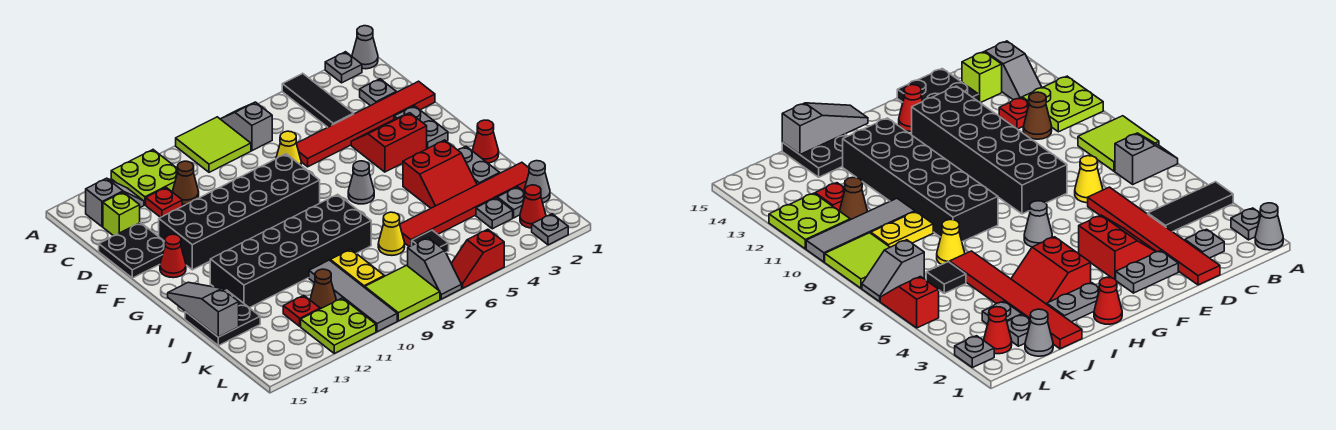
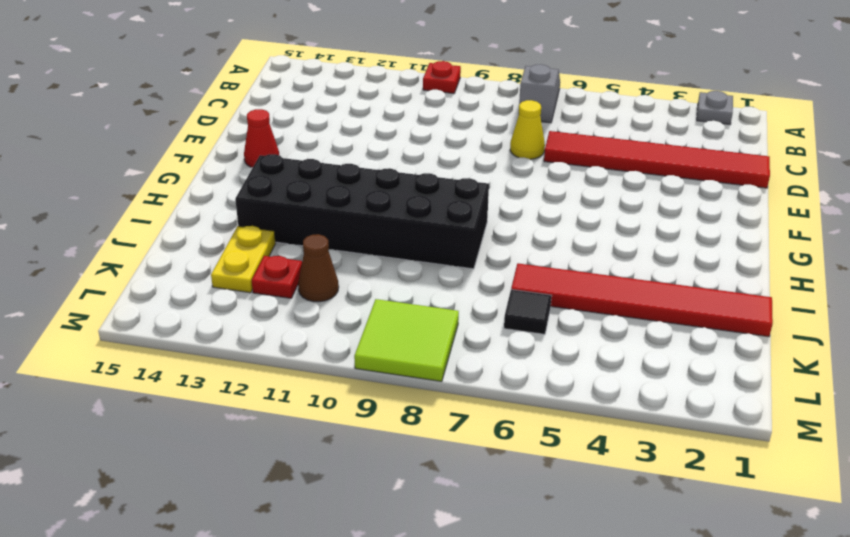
red plate A10 level 1 -> red plate C12 level 1
yellow plate J13:K13 level 1 -> yellow plate J9:K9 level 1
none -> grey cone A1 level 1
none -> black tile A4:C4 level 1
none -> lime tile A8:B9 level 1
none -> lime plate A11:B12 level 1

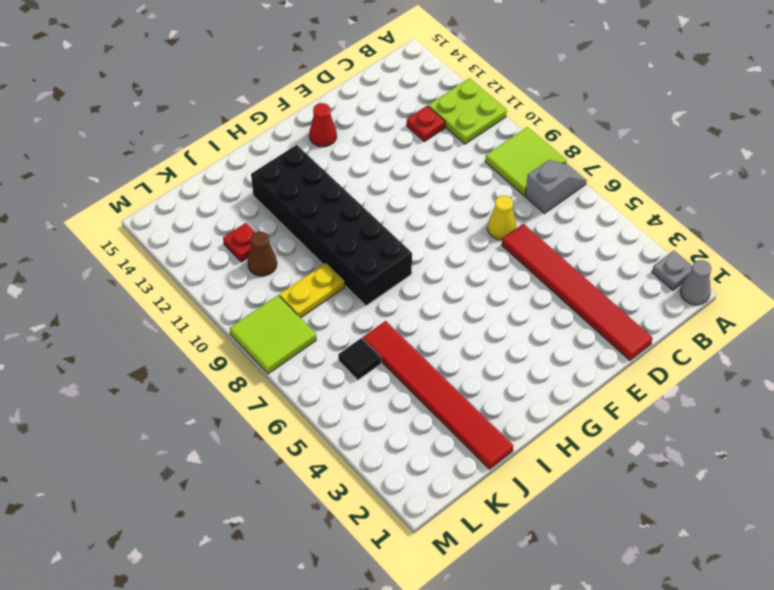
none -> black tile A4:C4 level 1
none -> grey slope B13:B14 level 1 top 14
none -> grey plate C2 level 1
none -> brown cone C11 level 1

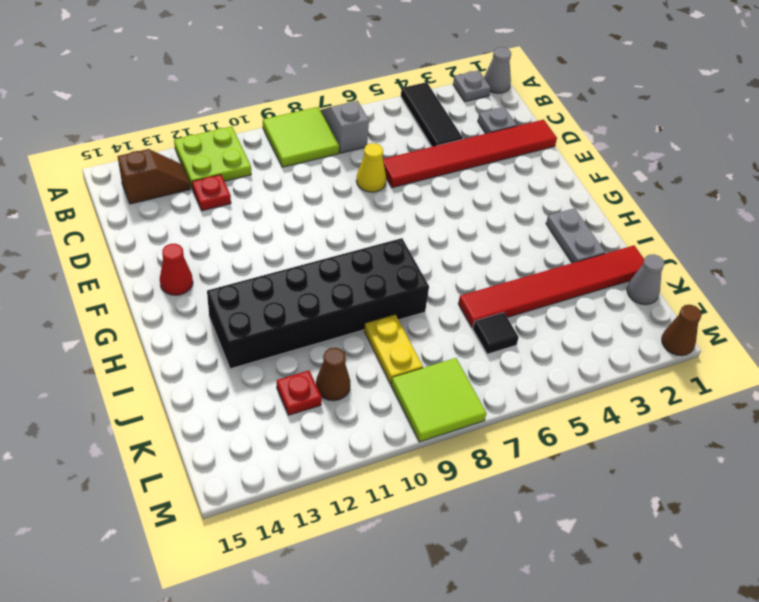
brown slope B13:B14 level 1 top 14 -> grey slope B13:B14 level 1 top 14
brown cone M1 level 1 -> brown cone C11 level 1
none -> lime brick C14 level 1
none -> black plate D14:E15 level 1
none -> grey plate E2:F2 level 1
none -> red slope E3:F4 level 1 top F

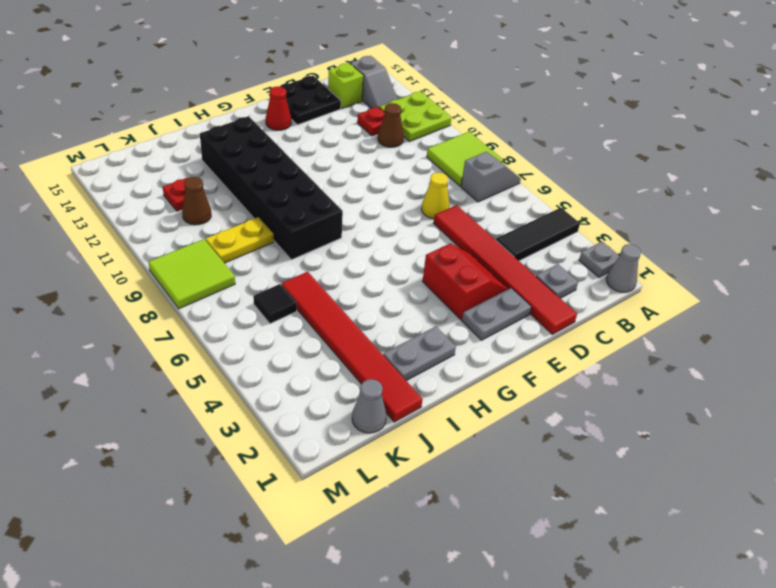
none -> black brick E8:F13 level 1
none -> grey cone G6 level 1
none -> red cone H1 level 1
none -> red slope H3:I4 level 1 top H

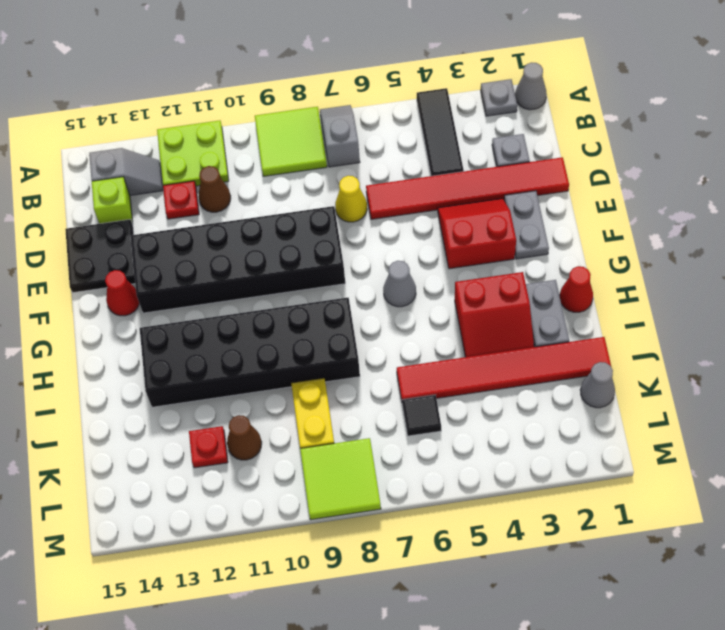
none -> black plate I14:J15 level 1
none -> yellow cone J7 level 1
none -> grey tile J10:M10 level 1
none -> grey plate K2 level 1

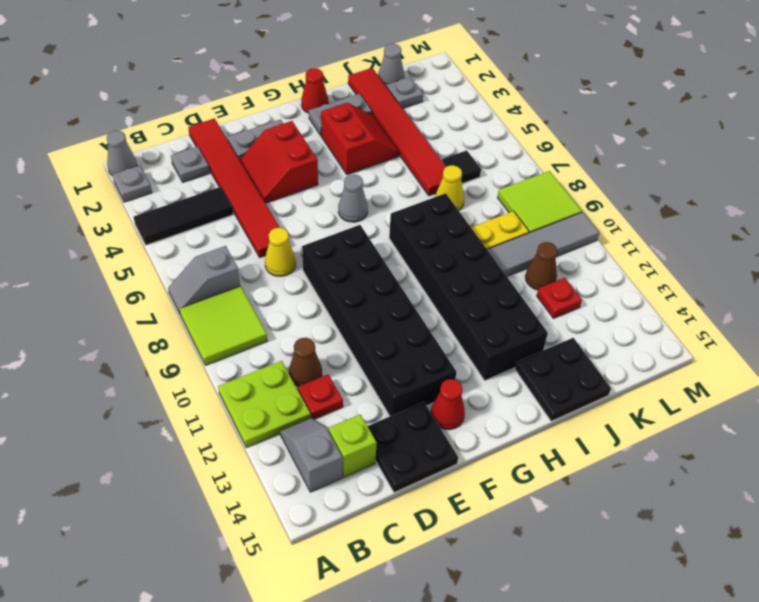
none -> grey plate K3 level 1
none -> red cone L2 level 1
none -> grey slope L7:M7 level 1 top L
none -> lime plate L11:M12 level 1

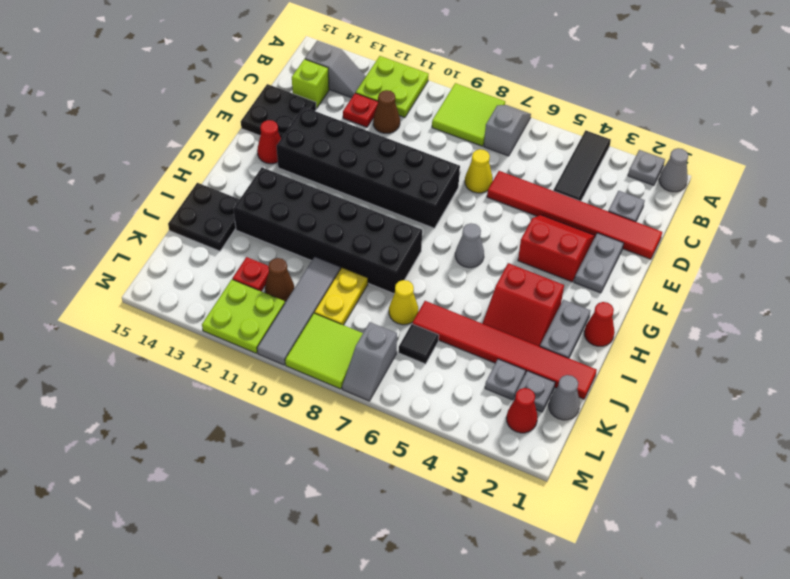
none -> grey plate M2 level 1
none -> red slope M5:M6 level 1 top 5
none -> grey slope H15:J15 level 2 top J

